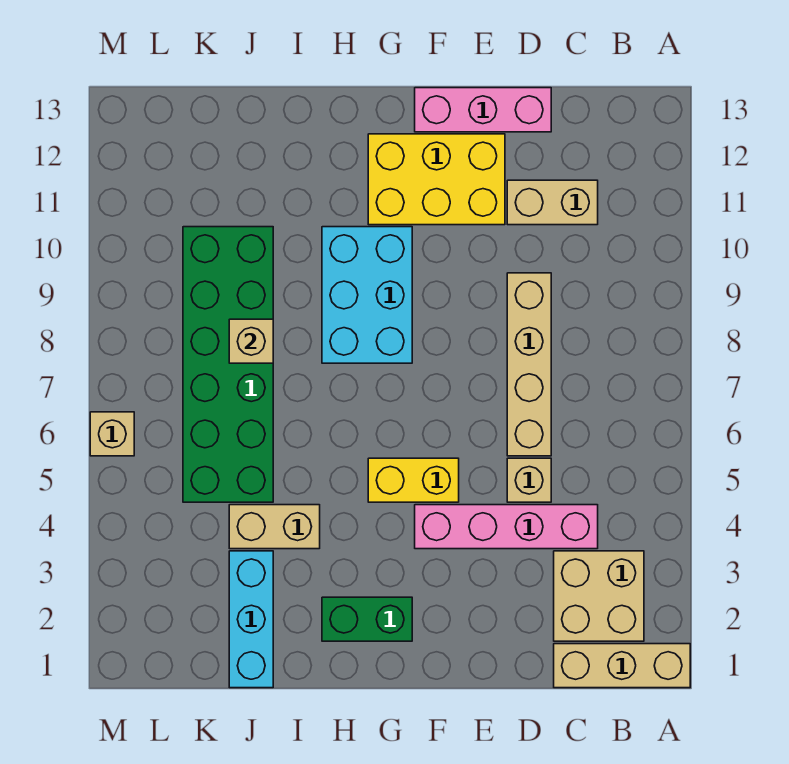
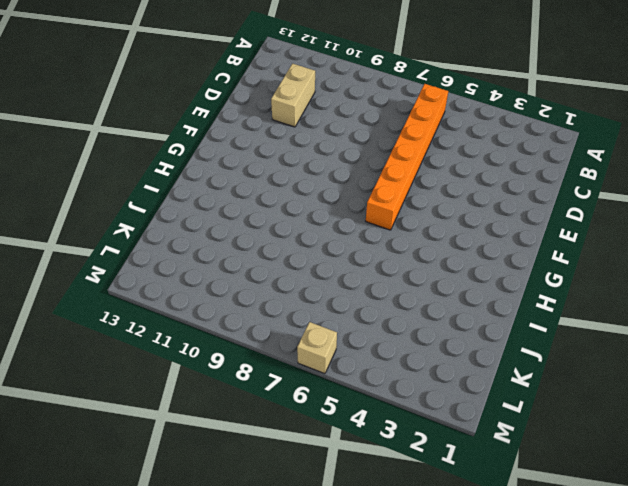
orange brick B6:G6 level 1 -> tan brick D6:D9 level 1
none -> tan brick A1:C1 level 1
none -> tan brick B2:C3 level 1
none -> pink brick C4:F4 level 1

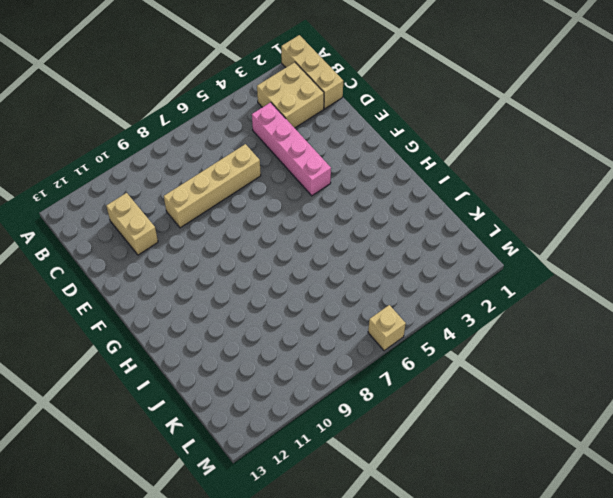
none -> tan brick D5 level 1
none -> pink brick D13:F13 level 1
none -> yellow brick E11:G12 level 1

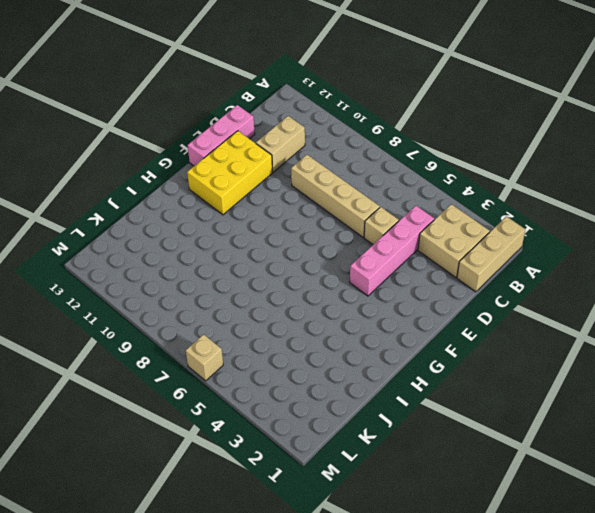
none -> yellow brick F5:G5 level 1
none -> green brick G2:H2 level 1
none -> cyan brick G8:H10 level 1

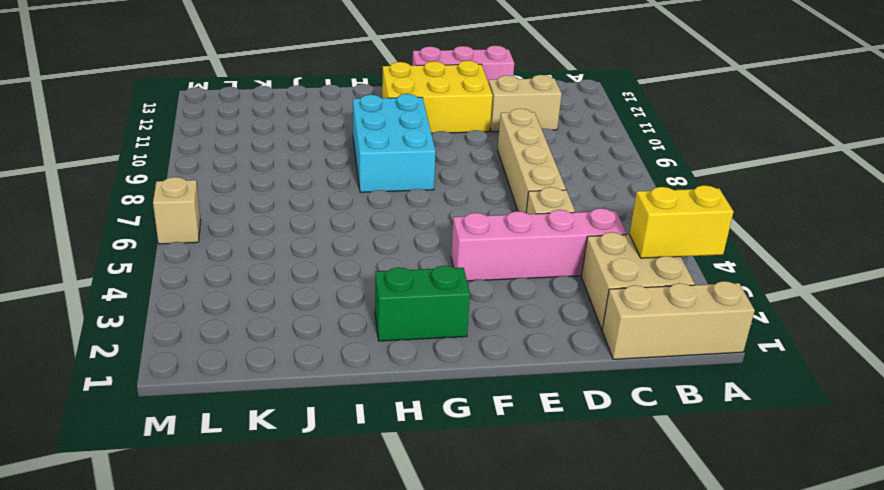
yellow brick A3:B3 level 2 -> yellow brick F5:G5 level 1
none -> tan brick I4:J4 level 1
none -> cyan brick J1:J3 level 1
none -> green brick J5:K10 level 1

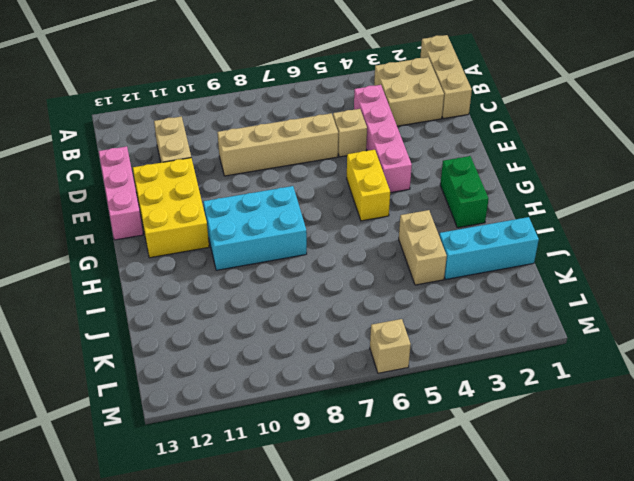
none -> green brick J5:K10 level 1
none -> tan brick J8 level 2

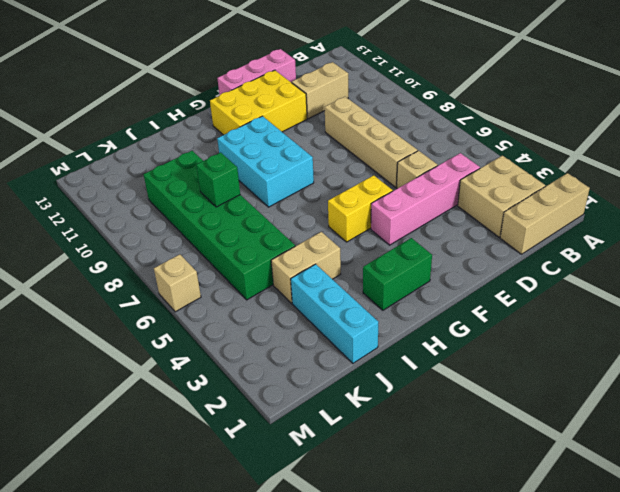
green brick J8 level 2 -> tan brick J8 level 2

